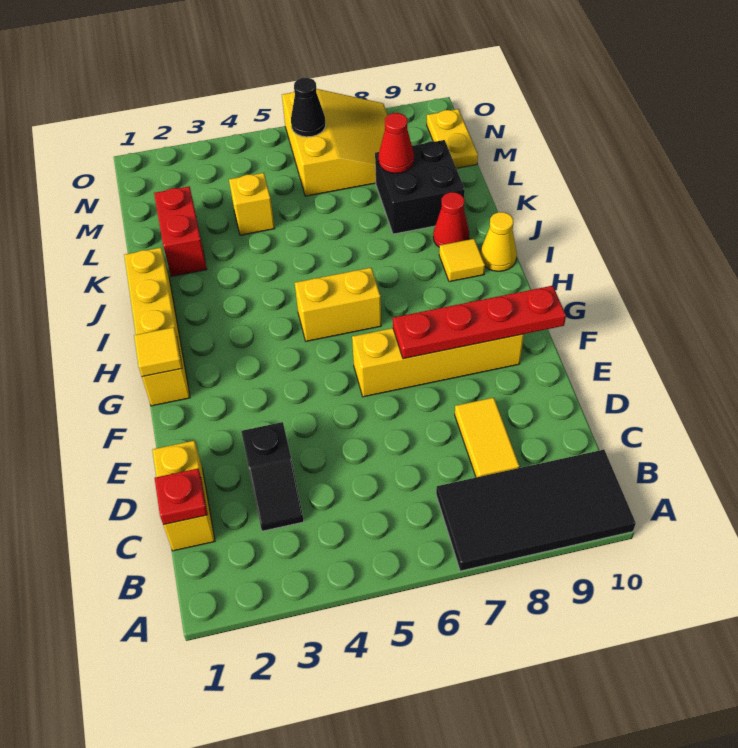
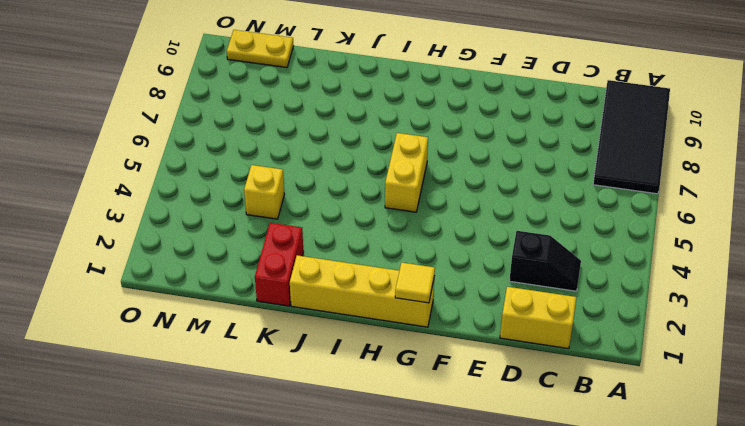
red brick K1:K2 level 1 -> red brick K2:L2 level 1
none -> yellow tile C8:D8 level 1
none -> yellow brick F6:F9 level 1
none -> yellow tile I9 level 1

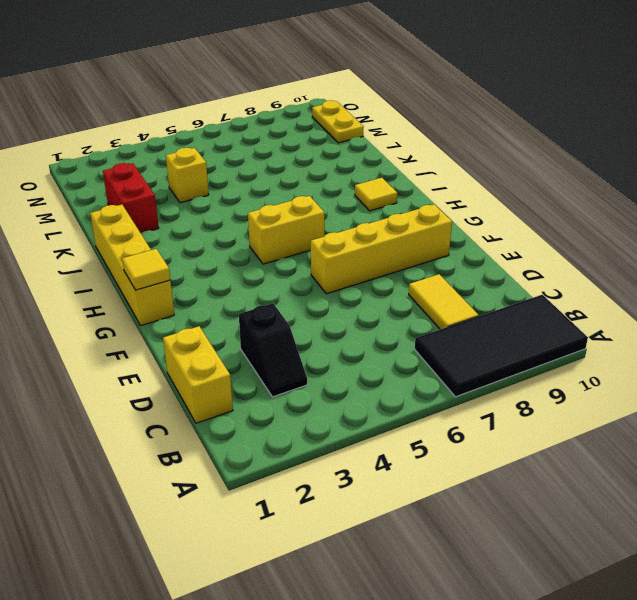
none -> yellow cone I10 level 1
none -> red cone J9 level 1
none -> black brick K8:L9 level 1

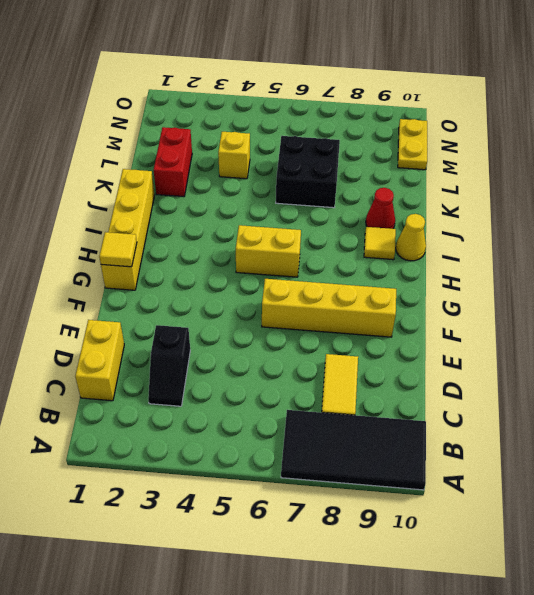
black brick K6:L7 level 1 -> black brick K8:L9 level 1
none -> yellow slope M6:O8 level 1 top 6
none -> red plate C1 level 2
none -> red plate F7:F10 level 2

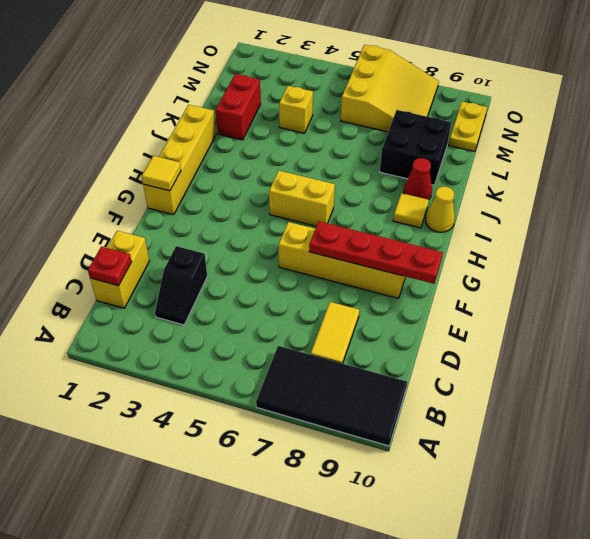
none -> red cone L8 level 2
none -> black cone N6 level 2

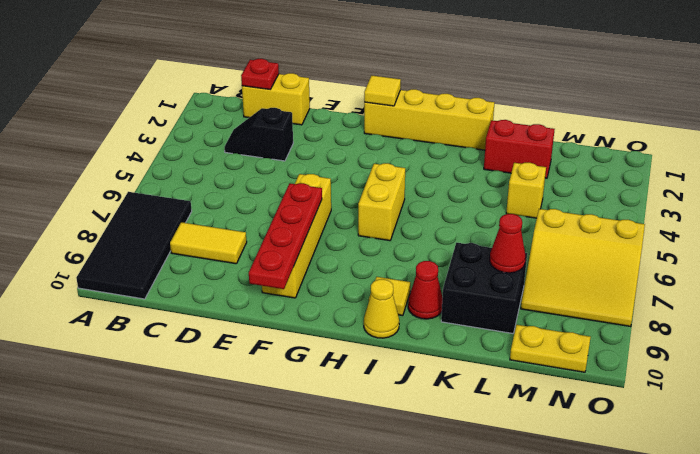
none -> black cone N6 level 2

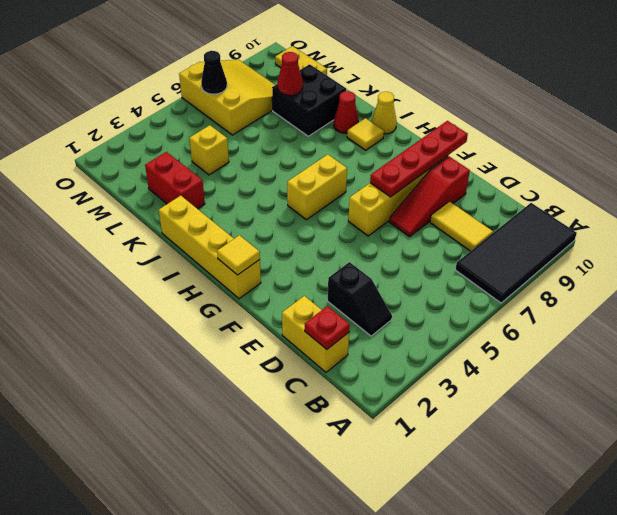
red slope E7:E9 level 1 top 9 -> none

